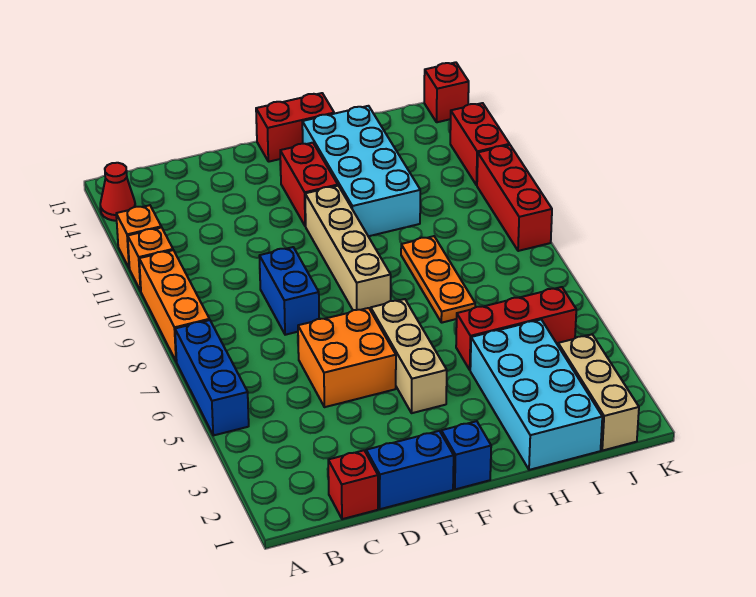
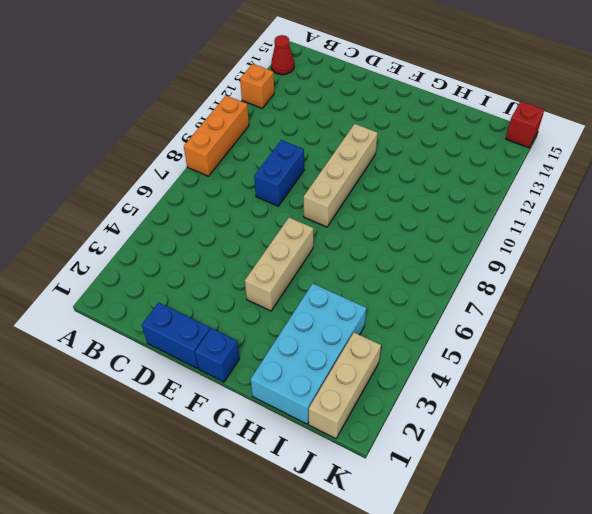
none -> blue brick A5:A7 level 1
none -> orange brick A11 level 1
none -> red brick C1 level 1

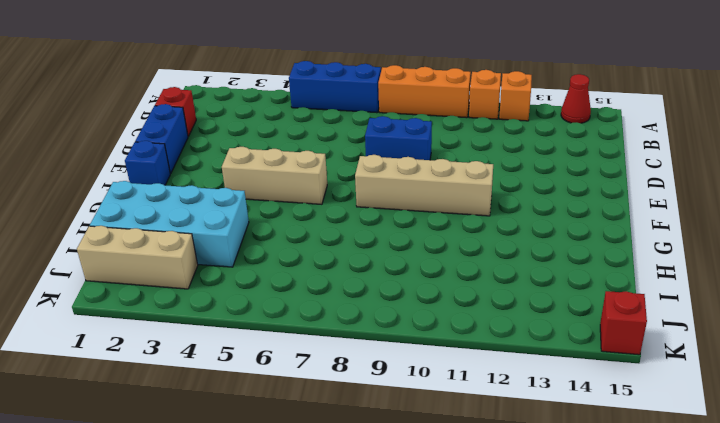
none -> orange brick D5:E6 level 1
none -> red brick F12:F13 level 1
none -> red brick F15:G15 level 1

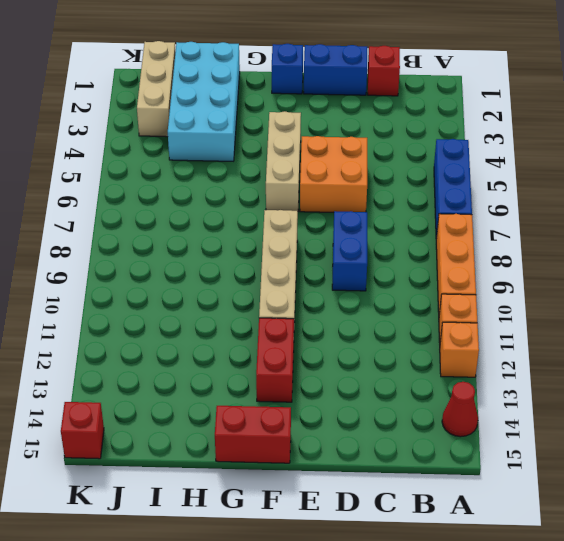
none -> cyan brick G11:H14 level 1
none -> red brick H5:J5 level 1
none -> orange plate H7:H9 level 1

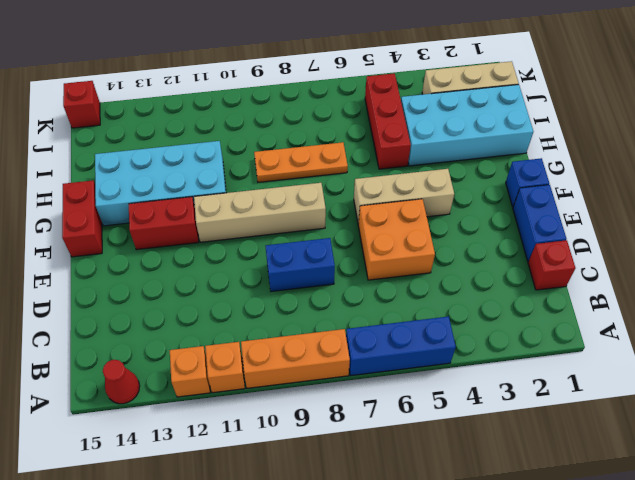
none -> red brick K9:K11 level 1
none -> red brick K12:K13 level 1

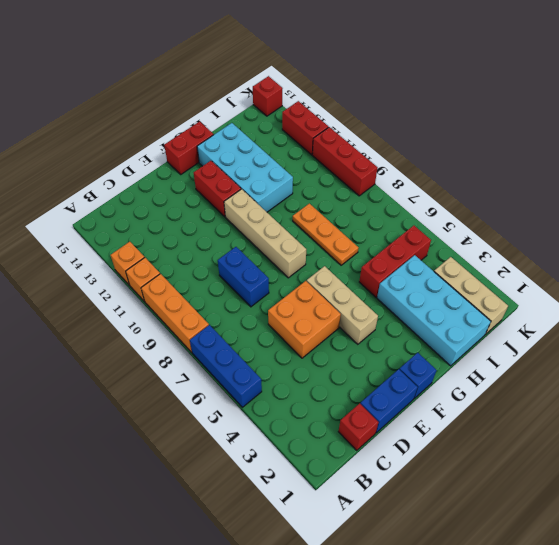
none -> red cone A14 level 1

